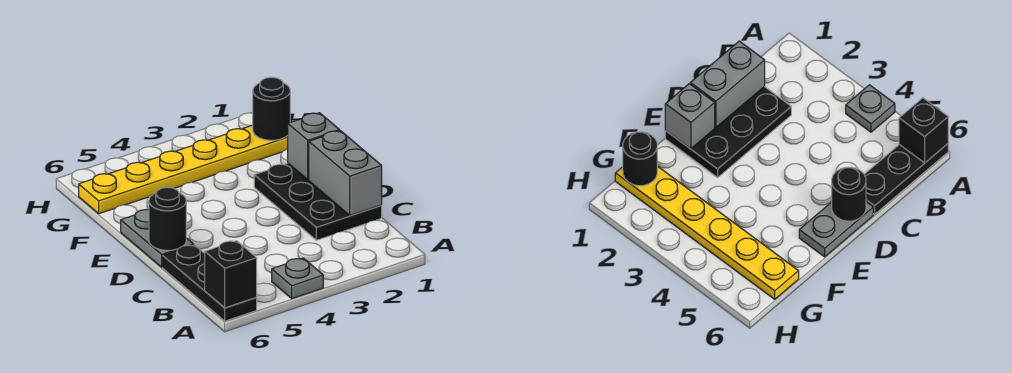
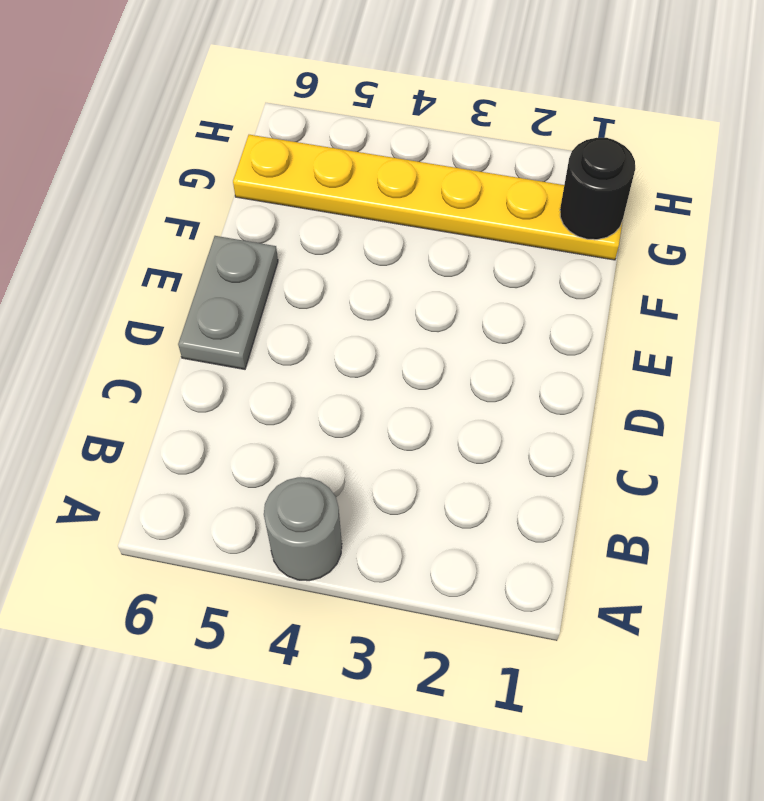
grey round brick A4 level 1 -> grey plate A4 level 1
none -> black plate A6:C6 level 1
none -> black plate C1:E2 level 1

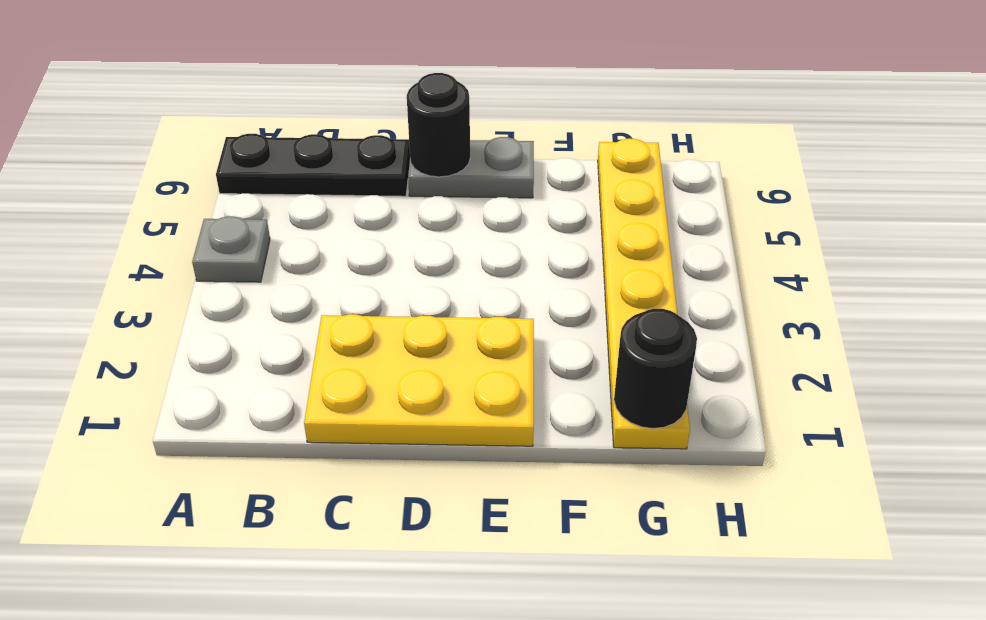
yellow plate C1:E2 level 1 -> black plate C1:E2 level 1
none -> black brick A6 level 2
none -> grey brick C1:D1 level 2

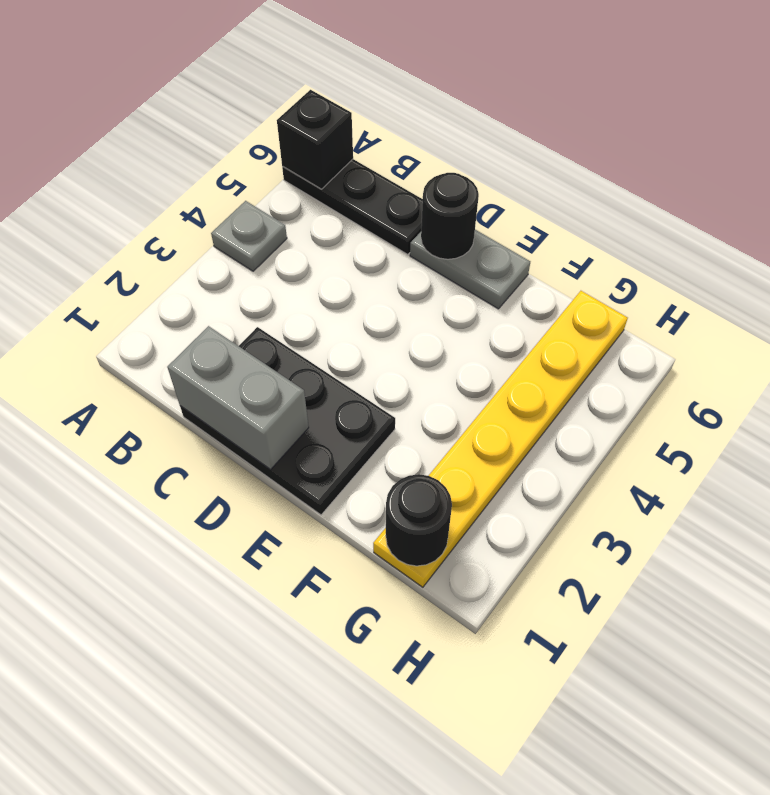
none -> grey brick E1 level 2

